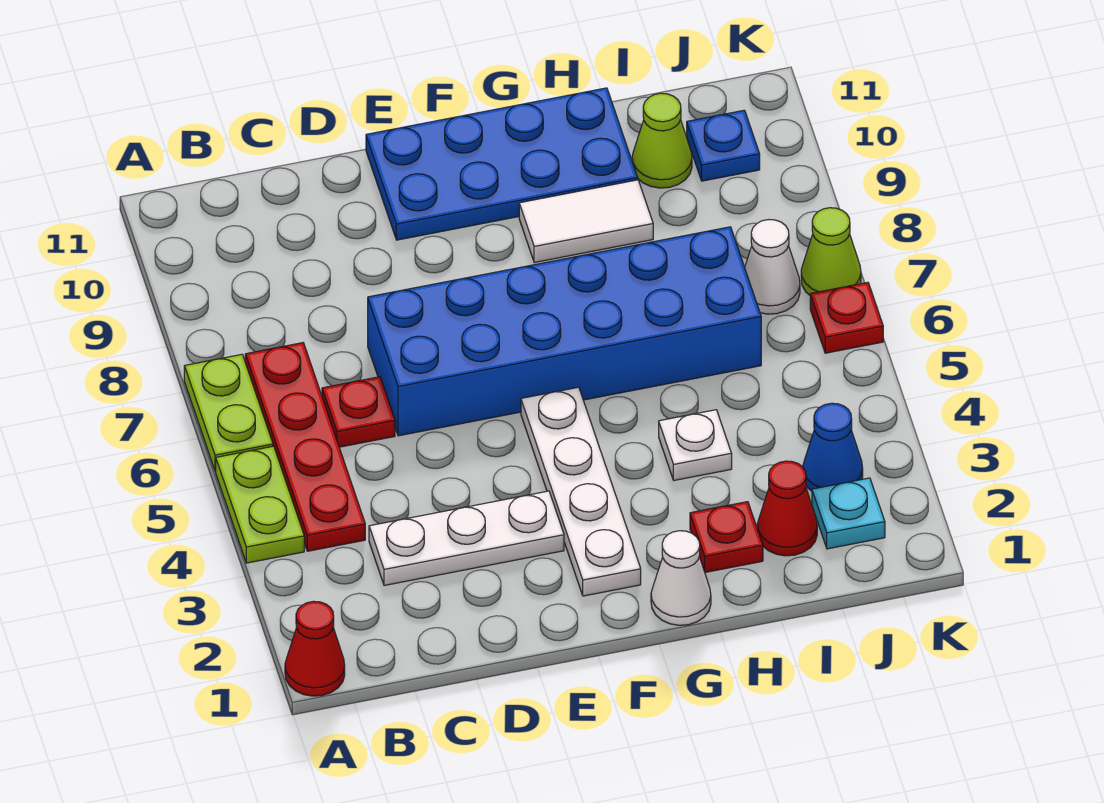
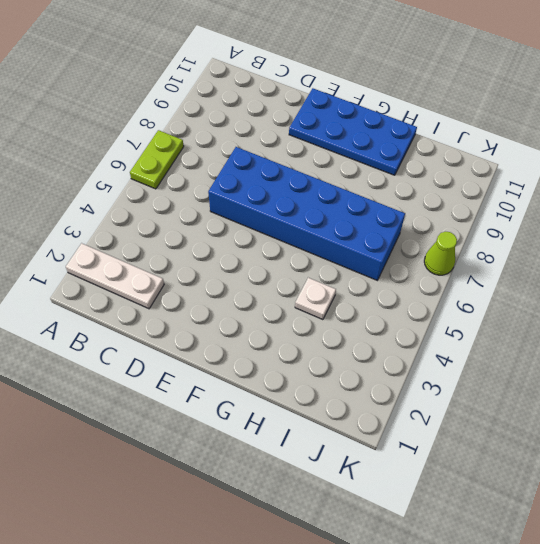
white plate A2:C2 level 1 -> white plate C3:E3 level 1
none -> red cone A1 level 1
none -> lime plate A4:A5 level 1
none -> red plate B4:B7 level 1

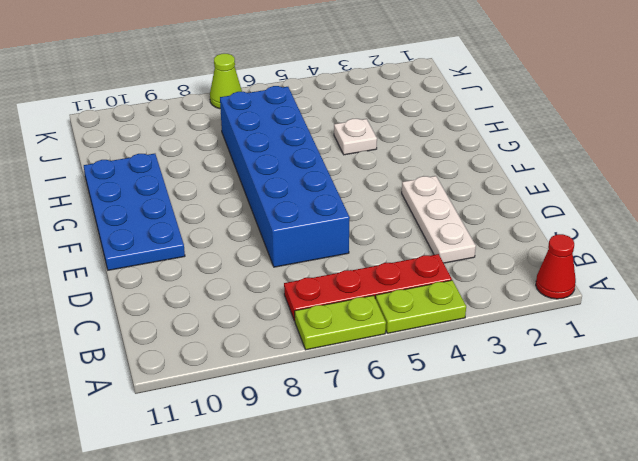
none -> red plate C6 level 1
none -> white plate F2:F5 level 1
none -> white cone G1 level 1

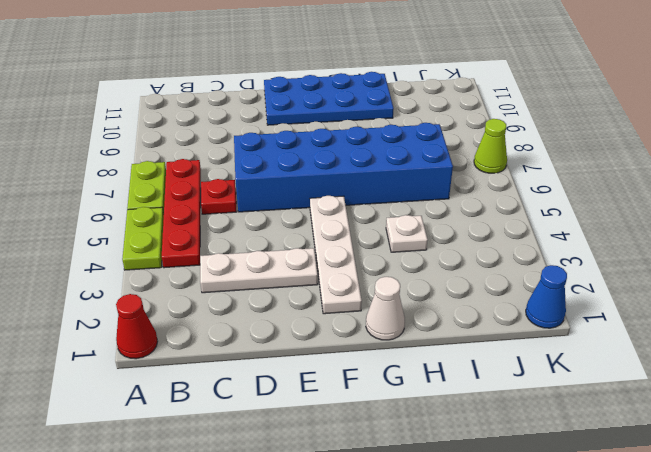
blue cone K1 level 1 -> blue cone J3 level 1
none -> white tile G9:H9 level 1
none -> red plate H2 level 1
none -> red cone I2 level 1

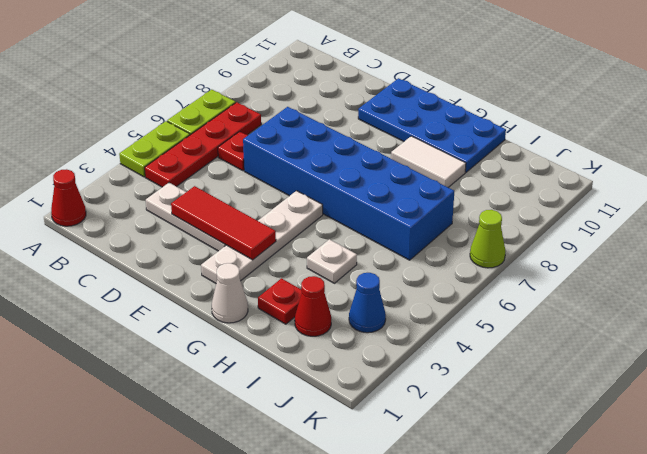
red tile D3:F3 level 2 -> none
none -> lime cone I10 level 1
none -> cyan plate J2 level 1
none -> white cone J7 level 1

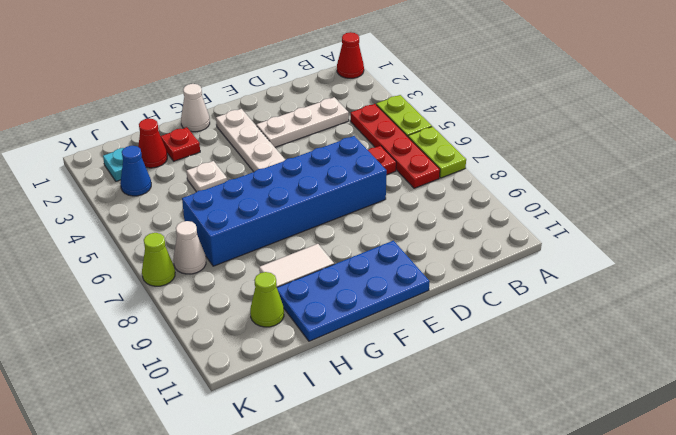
none -> blue plate J10 level 1
none -> red plate K6 level 1

